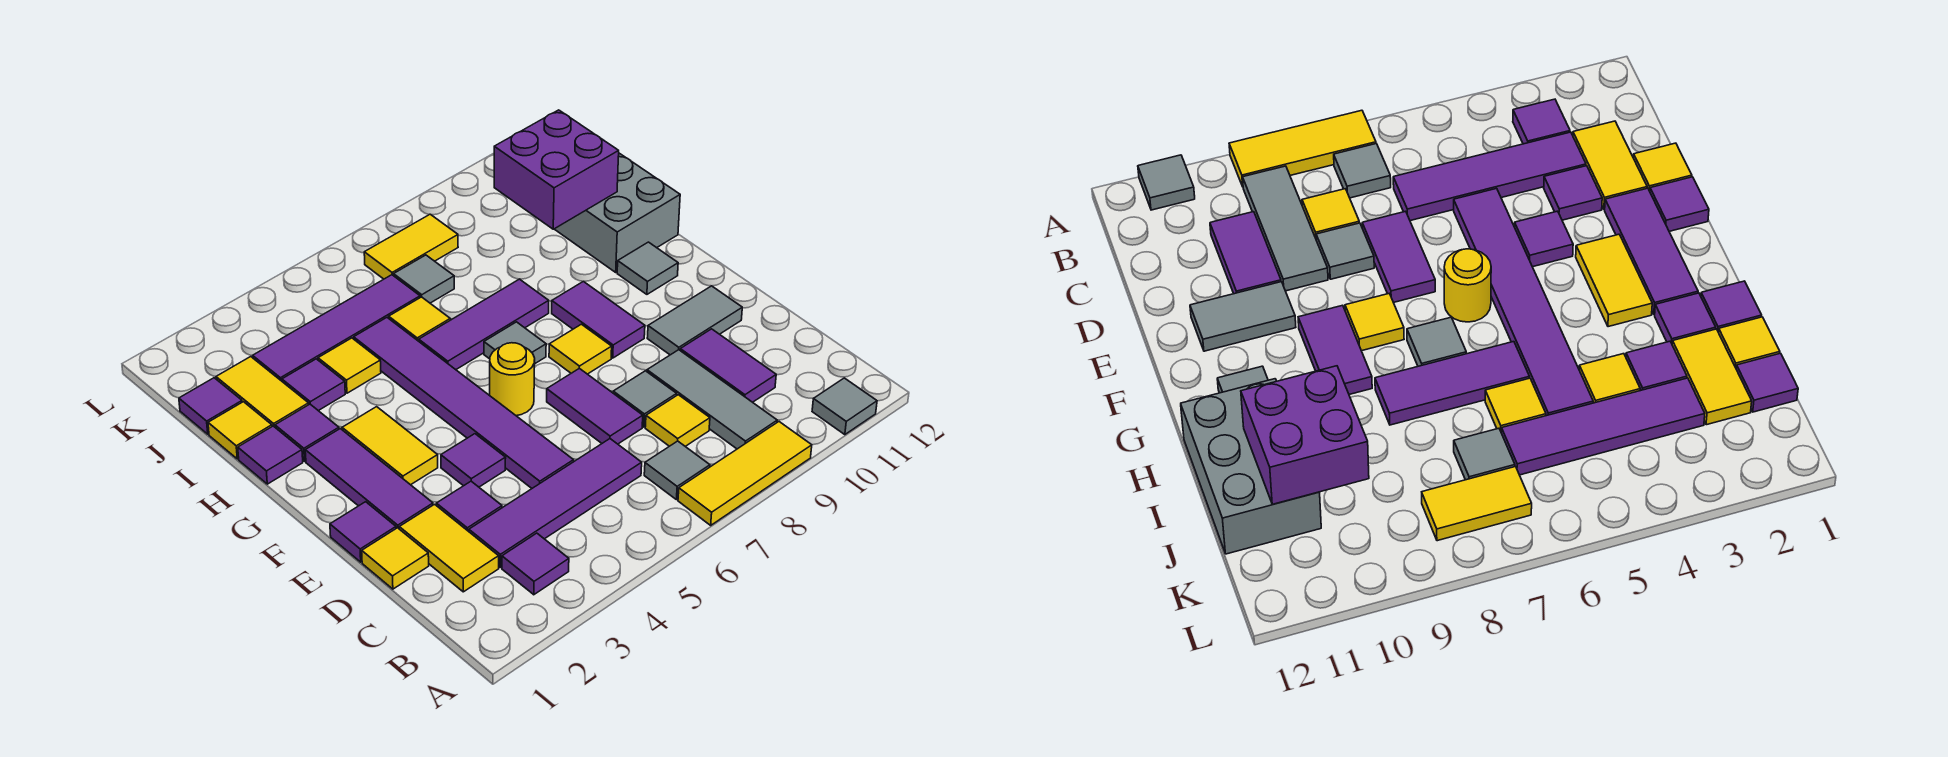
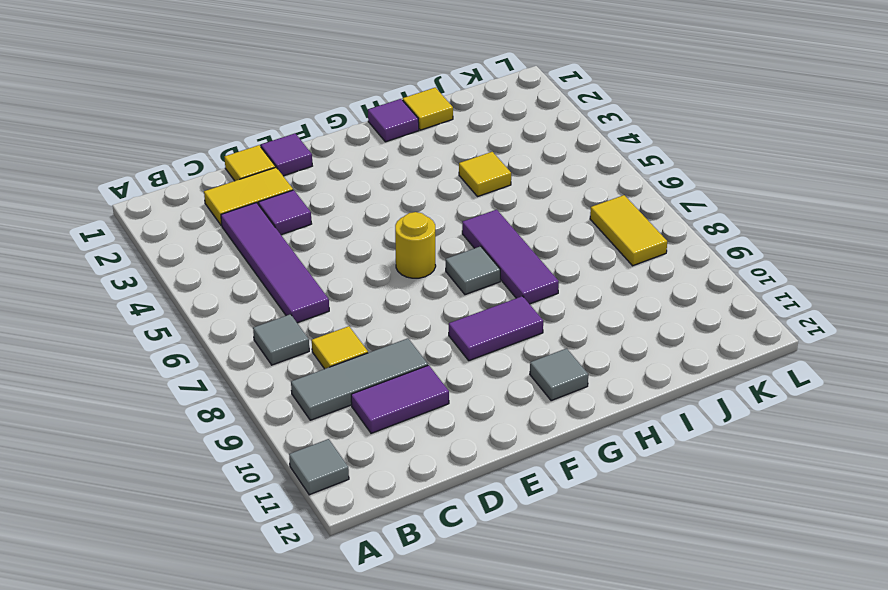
none -> yellow tile A7:A9 level 1
none -> purple tile B3 level 1
none -> purple tile D5:I5 level 1
none -> purple tile D7:E7 level 1

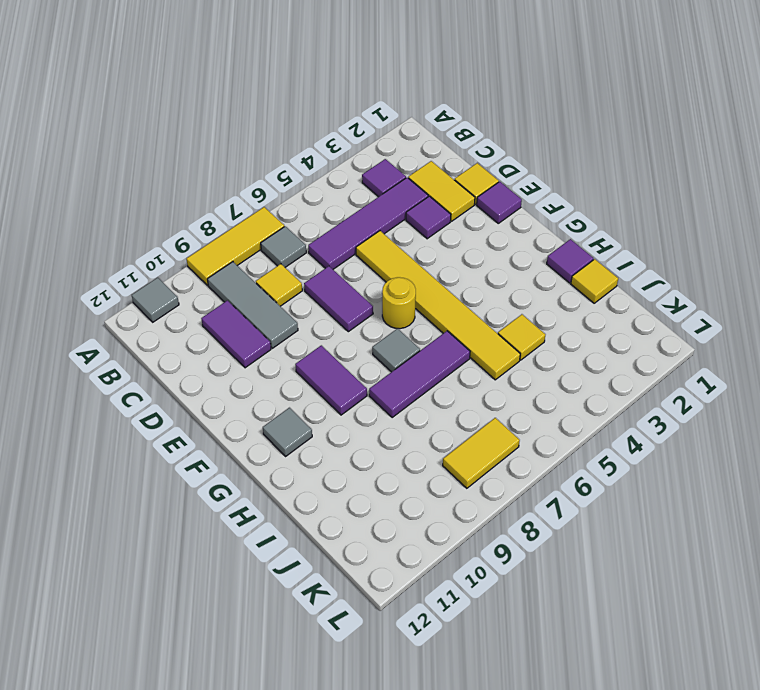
yellow tile D5:I5 level 1 -> purple tile D5:I5 level 1
none -> grey tile D8 level 1
none -> purple tile E2:G2 level 1
none -> purple tile E4 level 1
none -> grey tile E10:E11 level 1

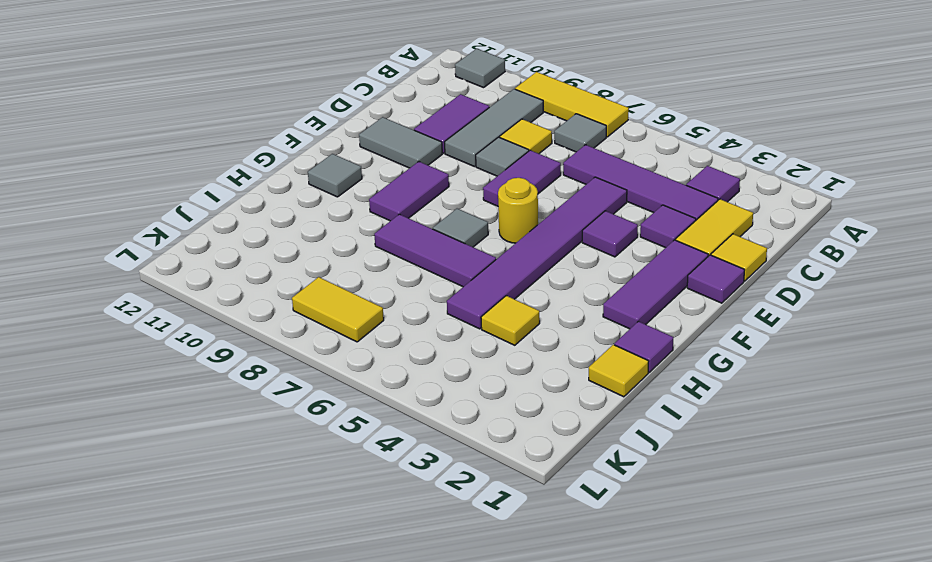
none -> yellow tile F3:G3 level 1
none -> yellow tile F8 level 1
none -> purple tile H2 level 1
none -> grey brick H11:J12 level 1

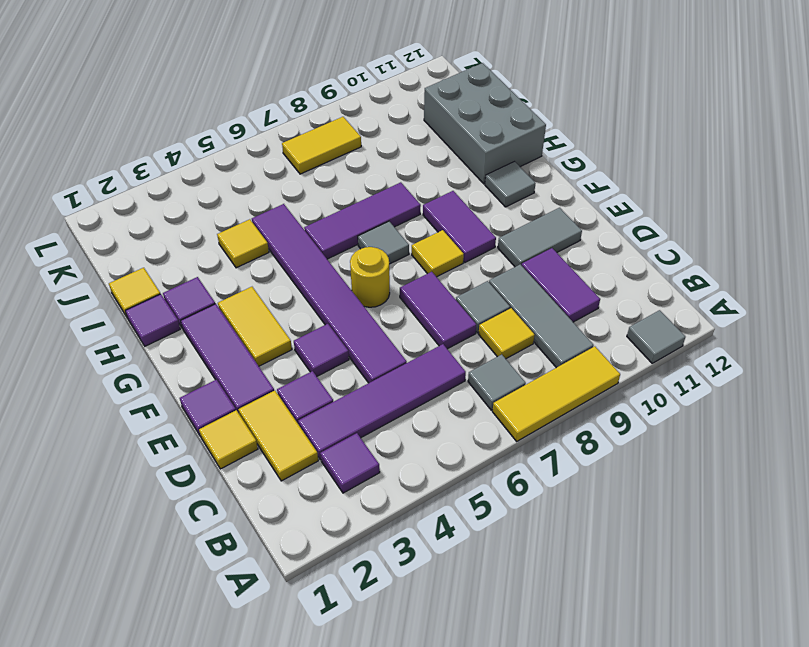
none -> yellow tile I2:J2 level 1
none -> purple tile I3 level 1
none -> yellow tile I6 level 1
none -> purple tile J1 level 1

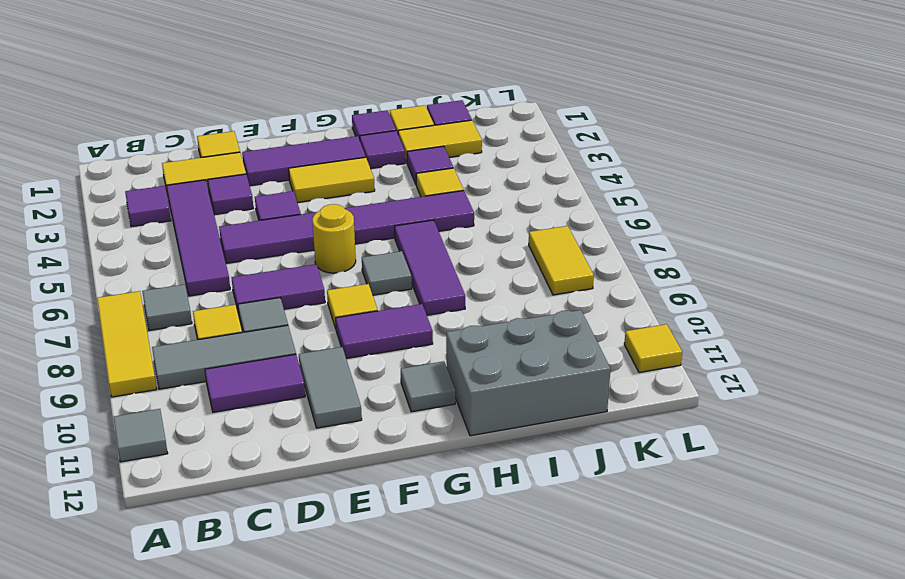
yellow tile L11 level 1 -> yellow tile I6 level 1
none -> purple tile E1 level 1
none -> purple tile J3:J6 level 1
none -> grey tile J7 level 1
none -> purple brick I10:J11 level 2

